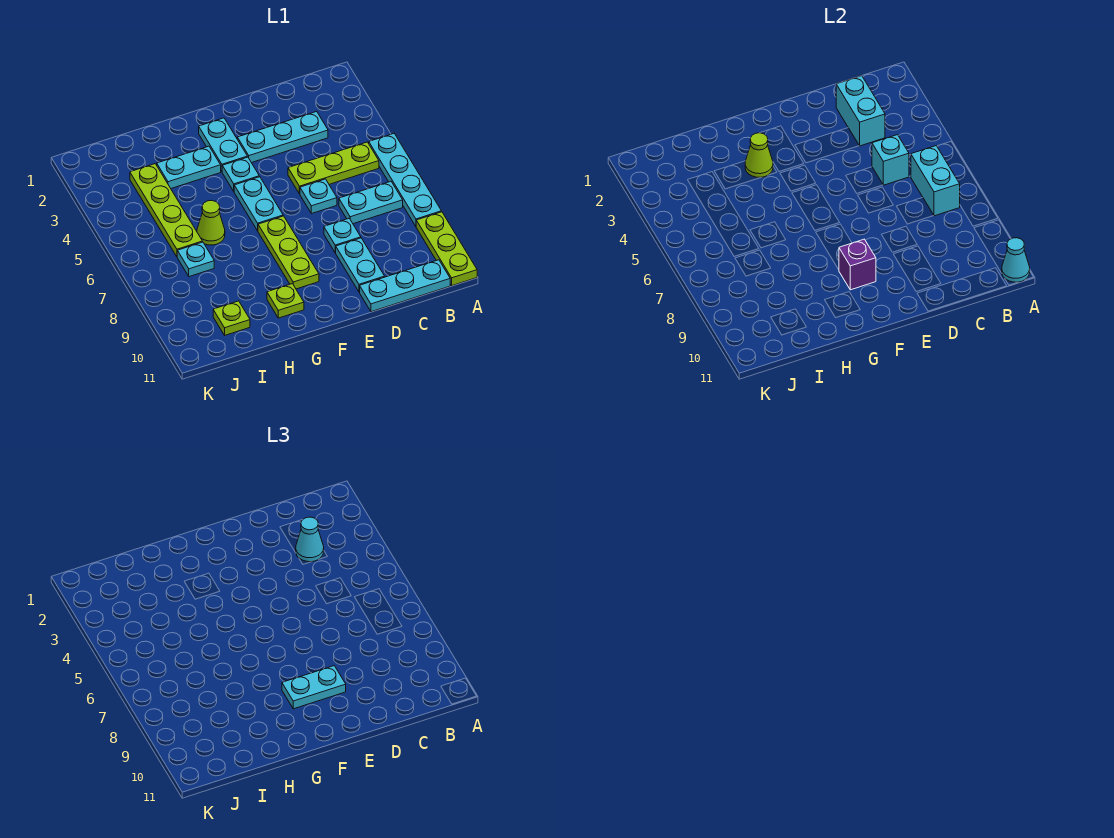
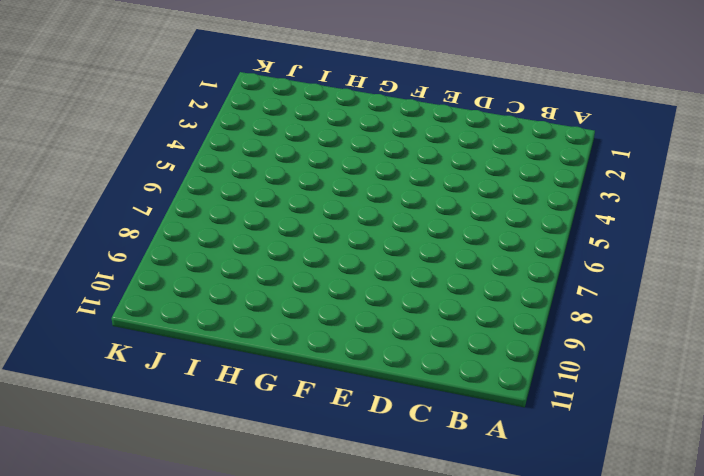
none -> cyan plate A5:A8 level 1
none -> lime plate A9:A11 level 1
none -> lime plate B5:D5 level 1

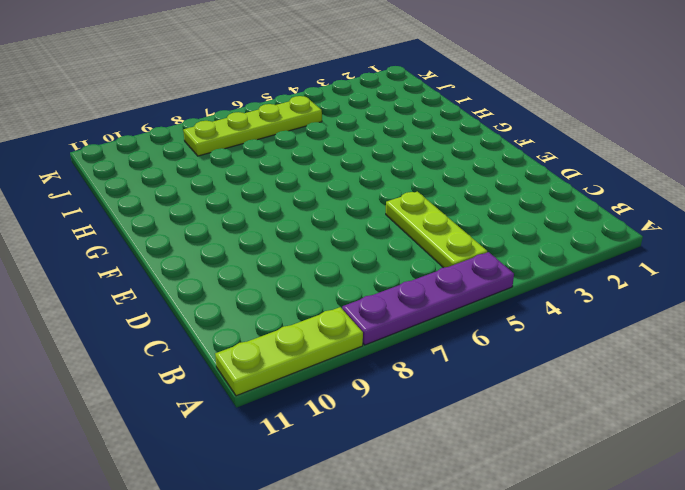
purple plate A5:A8 level 1 -> cyan plate A5:A8 level 1
lime plate J5:J8 level 1 -> lime plate I3:I6 level 1
none -> cyan plate B7:C7 level 1
none -> cyan plate B11:D11 level 1
none -> cyan plate C3:E3 level 1

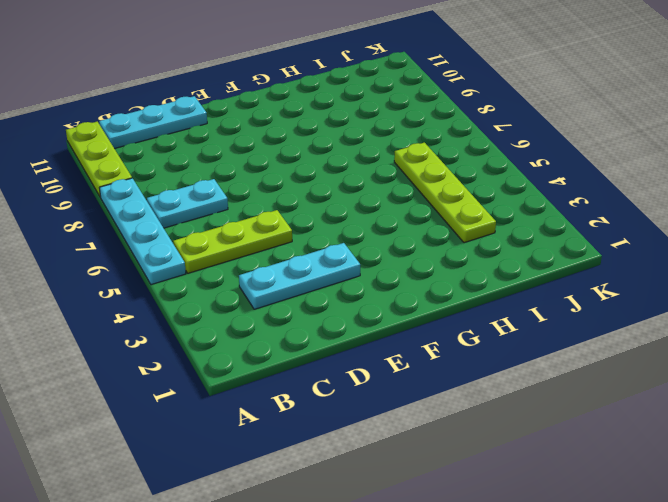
none -> cyan plate D6 level 1
none -> cyan plate D8 level 1
none -> cyan plate D9:D10 level 1

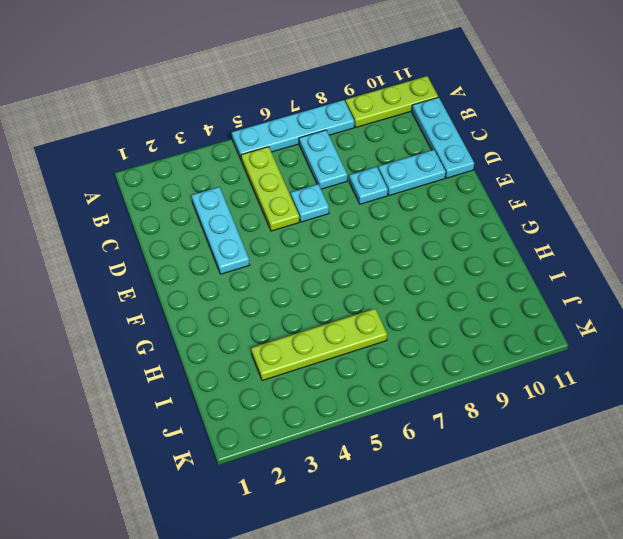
none -> cyan plate F2:F3 level 1
none -> cyan plate F4 level 1
none -> cyan plate F5:F6 level 1

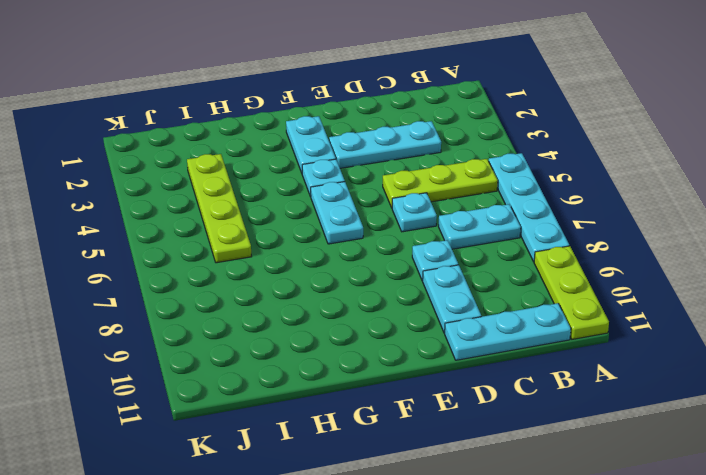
none -> lime plate F7:F9 level 1
none -> cyan plate G3:H3 level 1
none -> lime plate G10 level 1

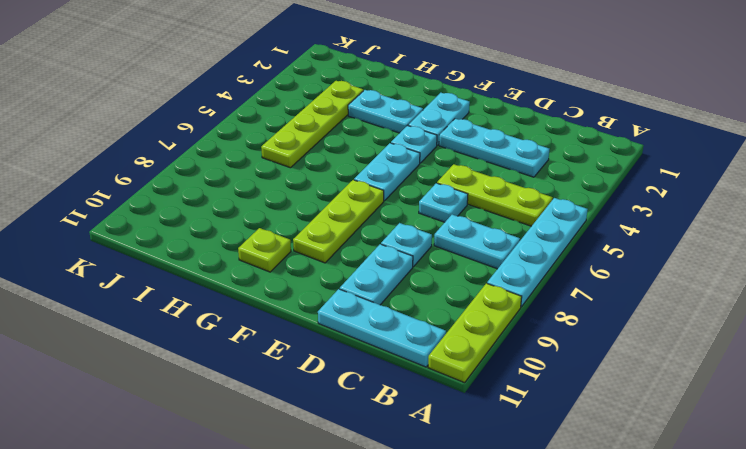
none -> lime cone H6 level 1
none -> cyan plate I7 level 1
none -> lime plate I10 level 1

